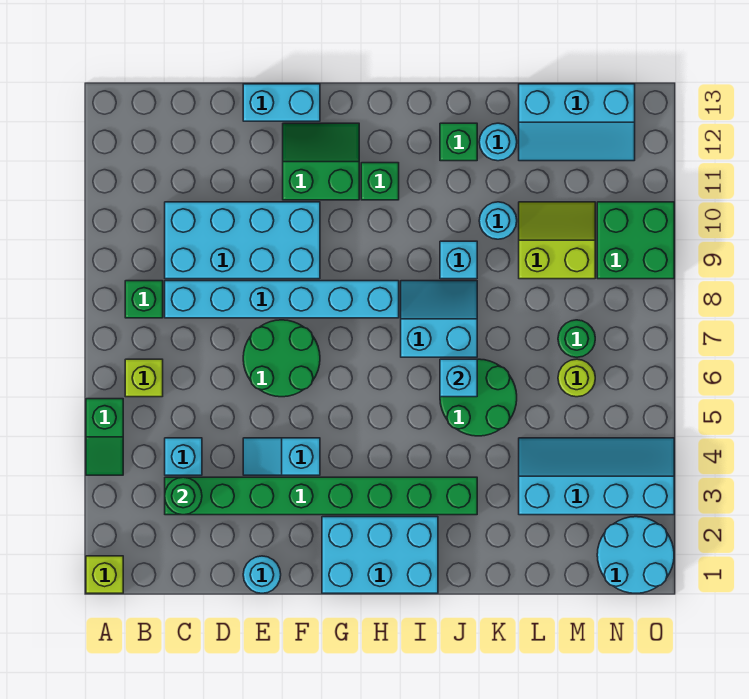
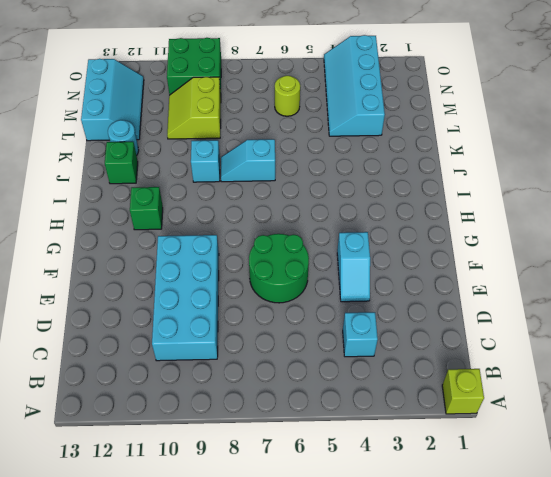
cyan slope J7:J8 level 1 top 7 -> cyan slope I7:J8 level 1 top 7
none -> green slope A4:A5 level 1 top 5
none -> lime brick B6 level 1
none -> green brick B8 level 1
none -> green brick C3:J3 level 1

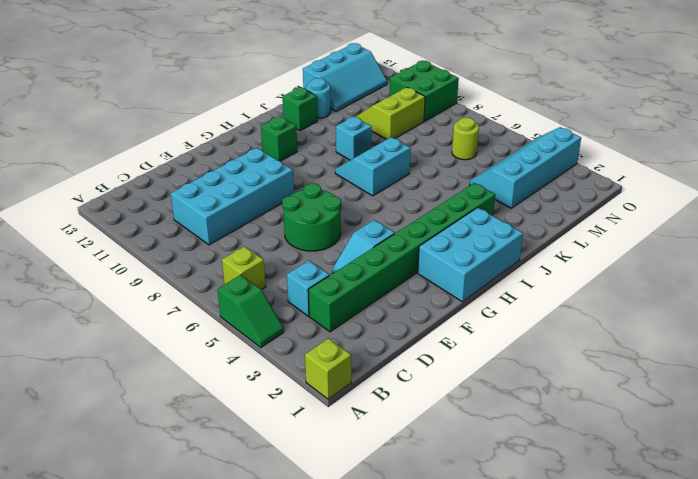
none -> green brick B8 level 1
none -> cyan brick C8:H8 level 1
none -> cyan round brick E1 level 1
none -> cyan brick E13:F13 level 1

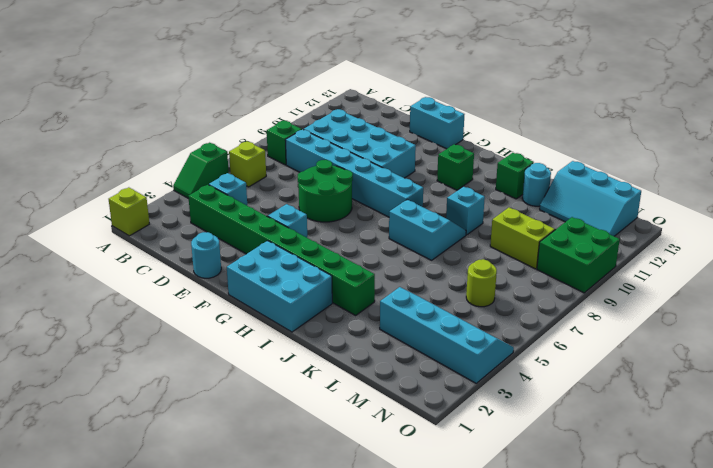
none -> green slope F11:G12 level 1 top 11
none -> green round brick J5:K6 level 1
none -> cyan round brick K10 level 1
none -> green round brick M7 level 1

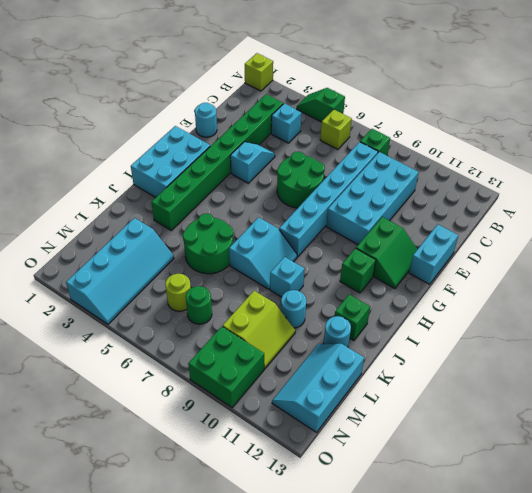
none -> cyan round brick N1:O2 level 1
none -> green round brick C3 level 2
none -> cyan brick J6 level 2

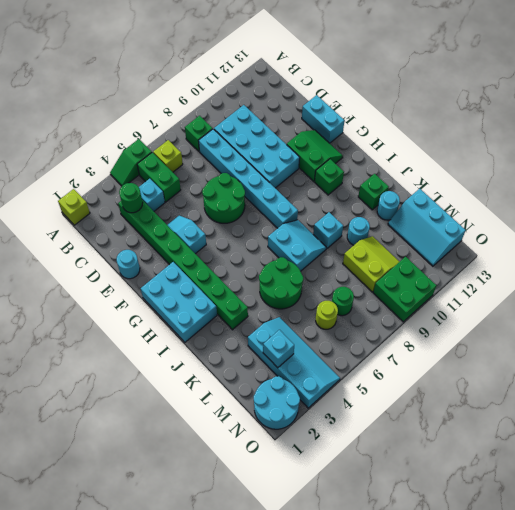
green brick B5:C5 level 1 -> none
cyan brick M3 level 2 -> cyan brick J6 level 2

